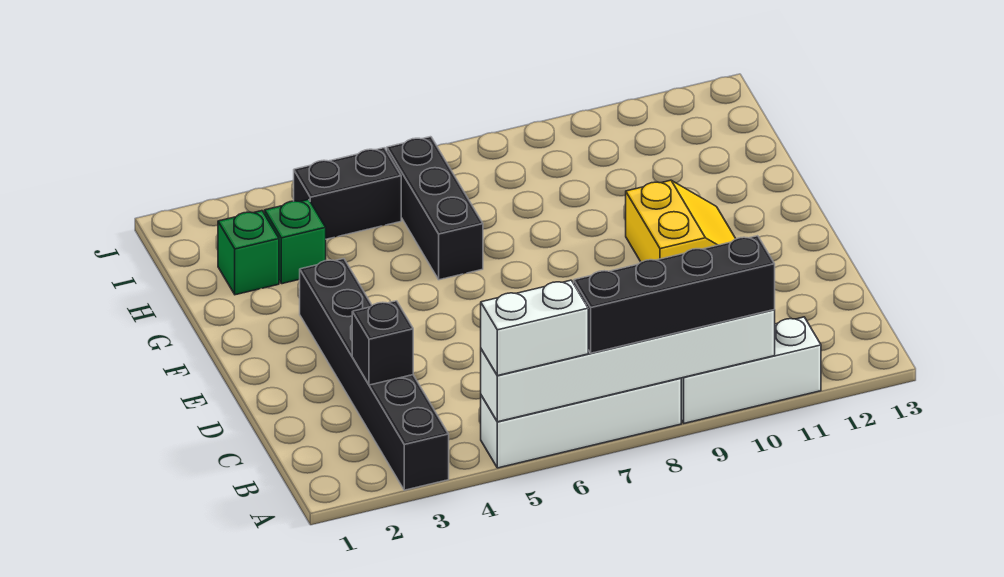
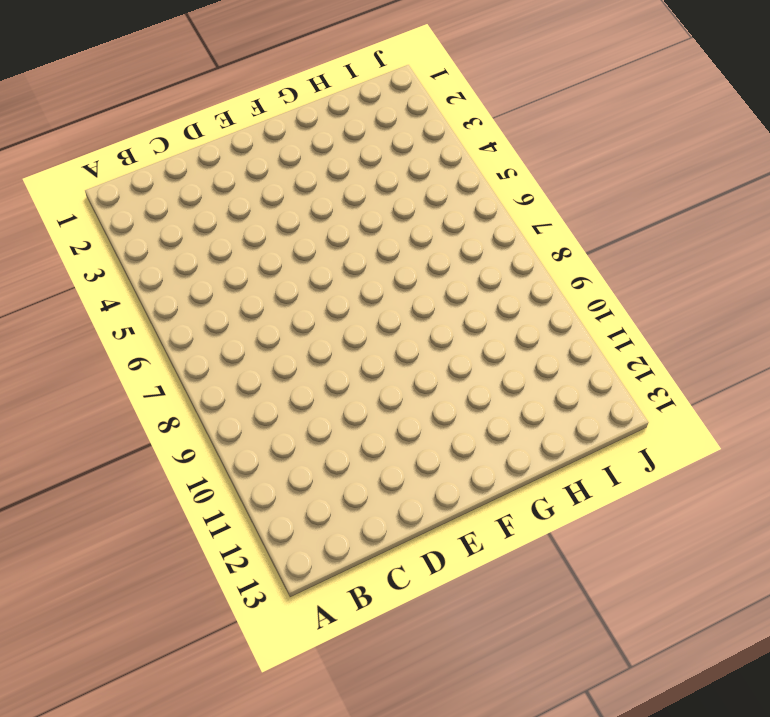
none -> black brick A3:F3 level 1
none -> white brick A5:A8 level 1
none -> white brick A9:A11 level 1

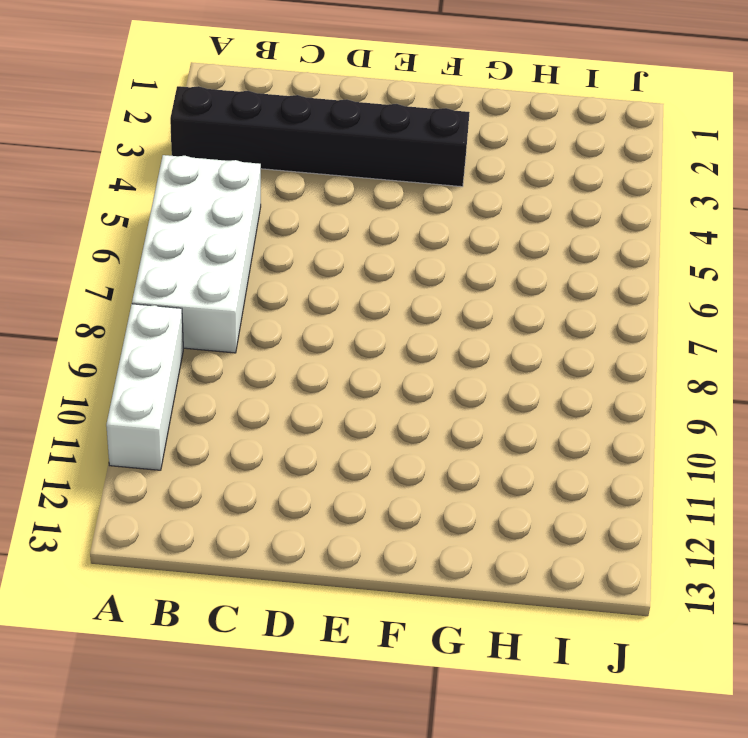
white brick A5:B8 level 1 -> white brick A5:A8 level 1
none -> yellow slope E10:F11 level 1 top 10
none -> black brick G6:I6 level 1
none -> green brick H2 level 1

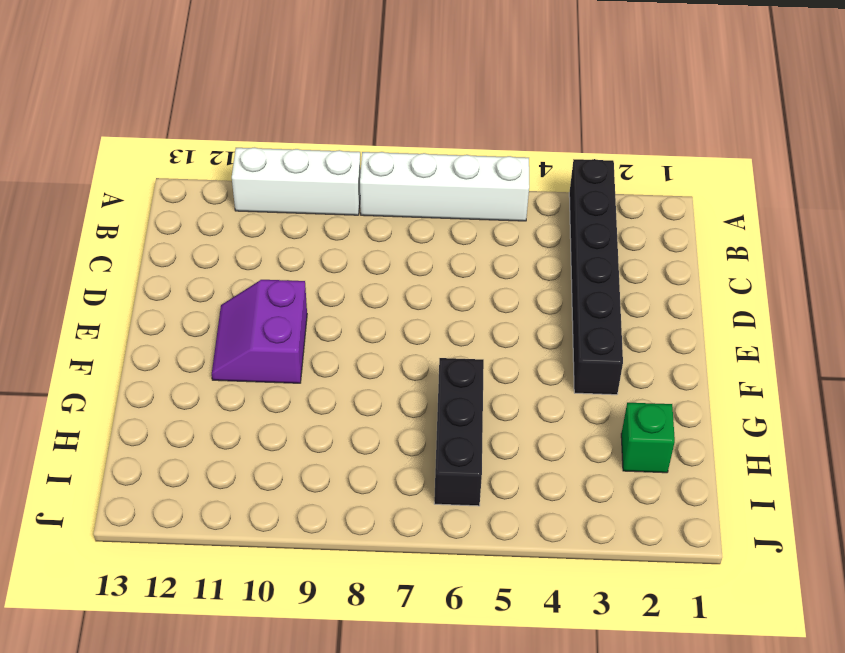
purple slope E10:F11 level 1 top 10 -> yellow slope E10:F11 level 1 top 10
none -> green brick H3 level 1
none -> black brick I4:I5 level 1
none -> white brick A5:A10 level 2

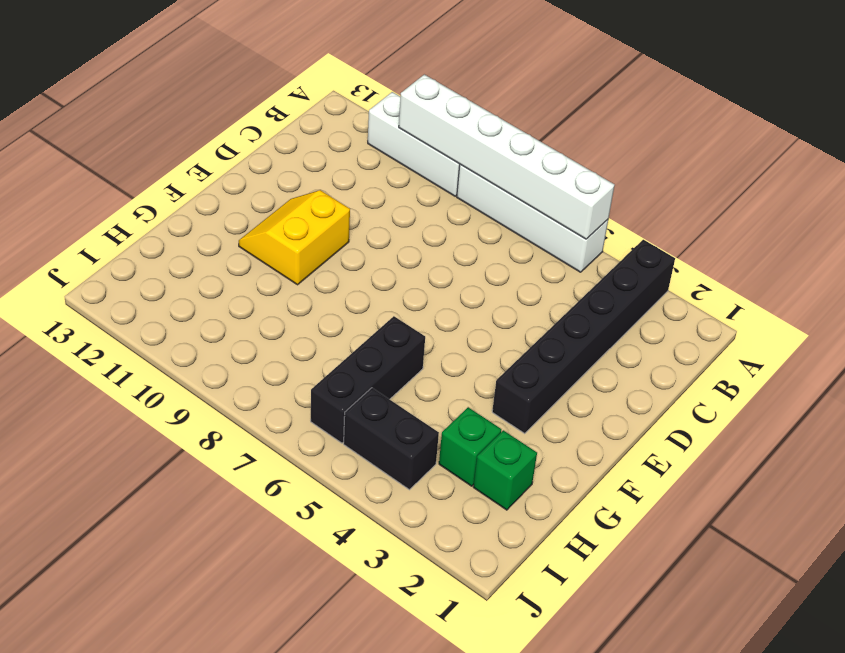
none -> black brick C3 level 2
none -> white brick A5:A6 level 3
none -> black brick A7:A10 level 3

